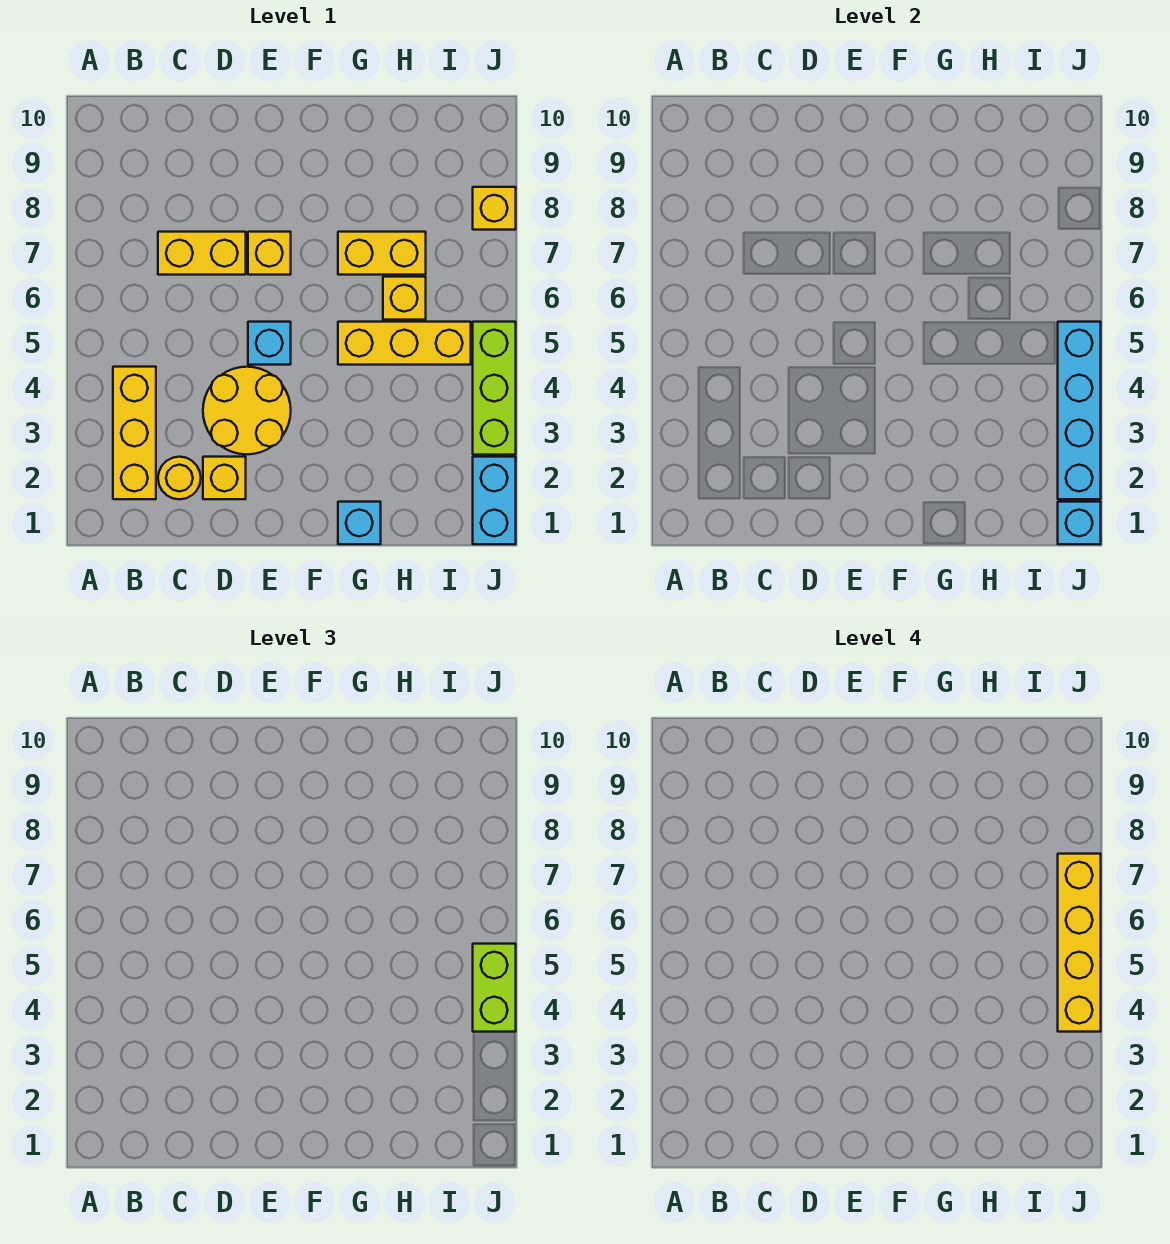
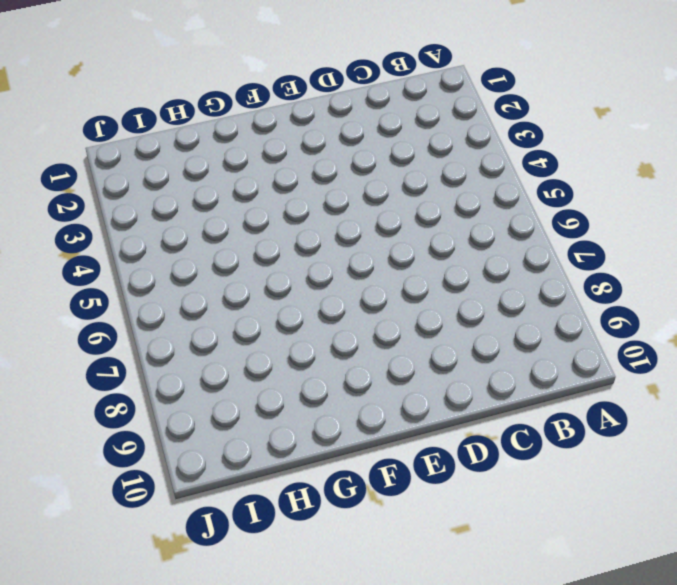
none -> yellow brick B2:B4 level 1
none -> yellow round brick C2 level 1
none -> yellow brick C7:D7 level 1

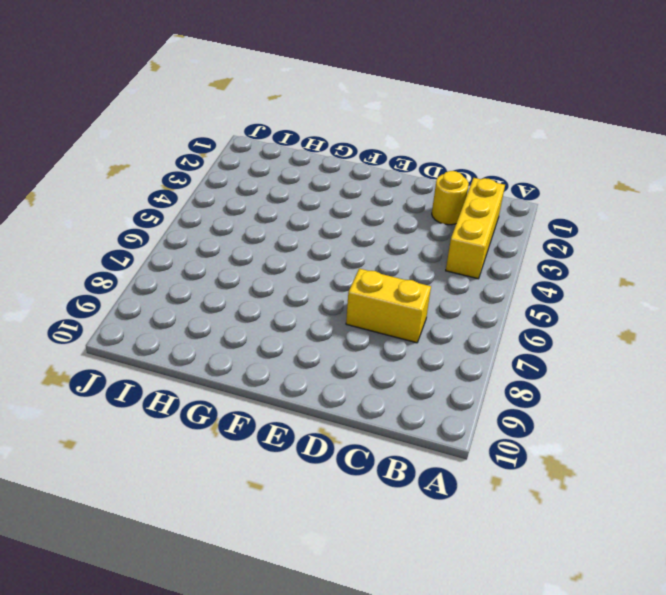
none -> yellow brick D2 level 1
none -> yellow round brick D3:E4 level 1
none -> cyan brick E5 level 1

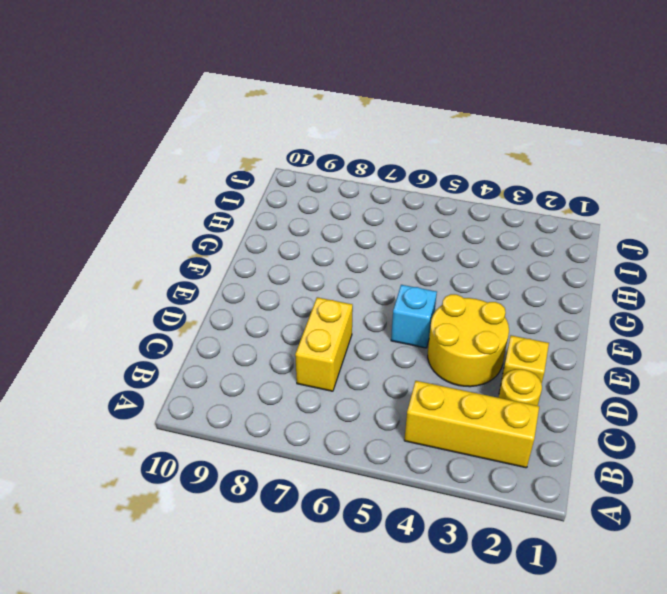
none -> yellow brick E7 level 1
none -> cyan brick G1 level 1
none -> yellow brick G5:I5 level 1

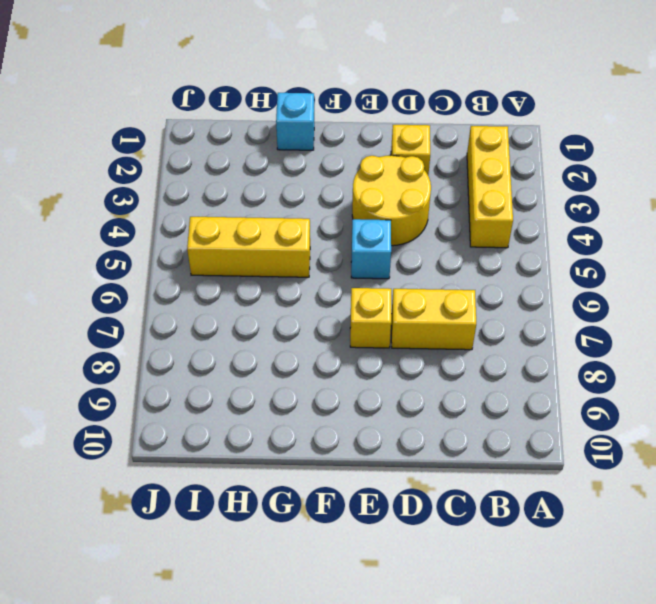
none -> yellow round brick C2 level 1
none -> yellow brick G7:H7 level 1
none -> yellow brick H6 level 1

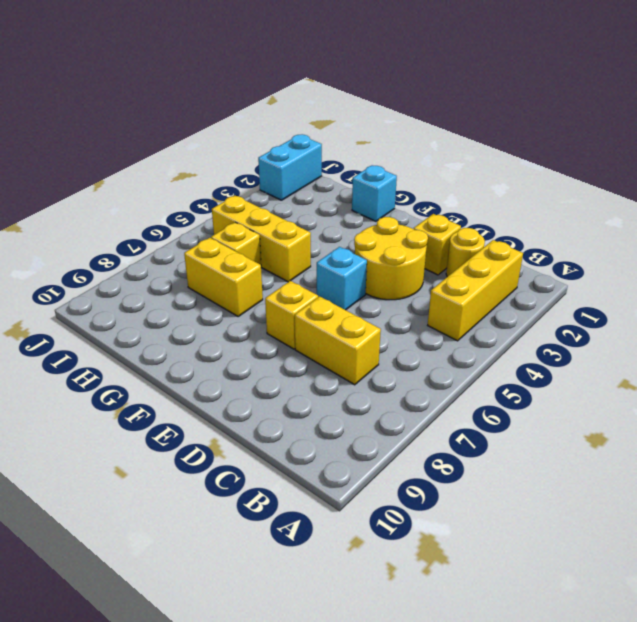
none -> lime brick J3:J5 level 1
none -> yellow brick J8 level 1
none -> cyan brick J1 level 2

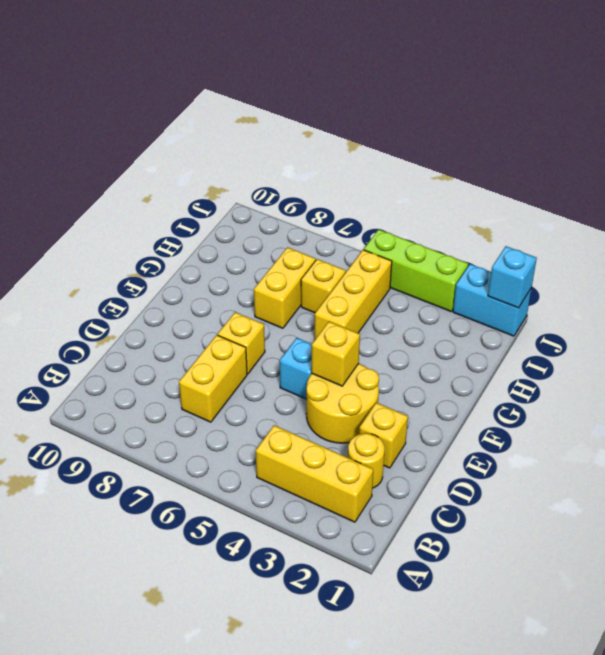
yellow brick E4 level 2 -> yellow brick J8 level 1
none -> cyan brick G1 level 1
none -> cyan brick J2:J5 level 2
none -> lime brick J4:J5 level 3

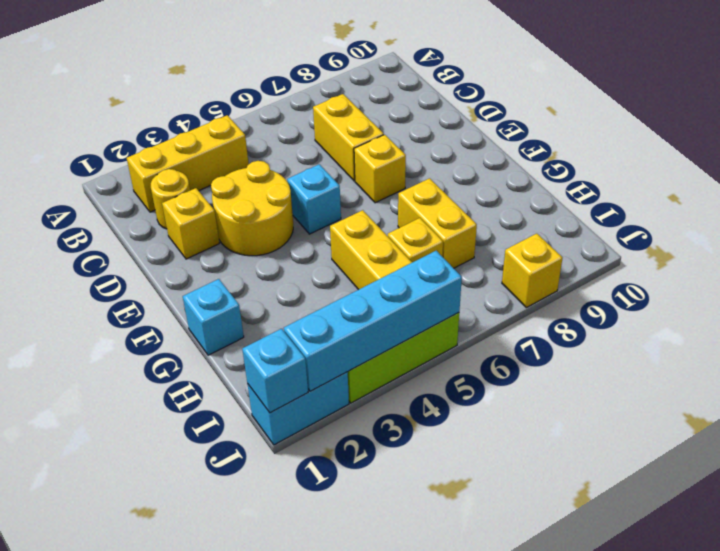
none -> lime brick J4:J5 level 3
none -> yellow brick J4:J7 level 4

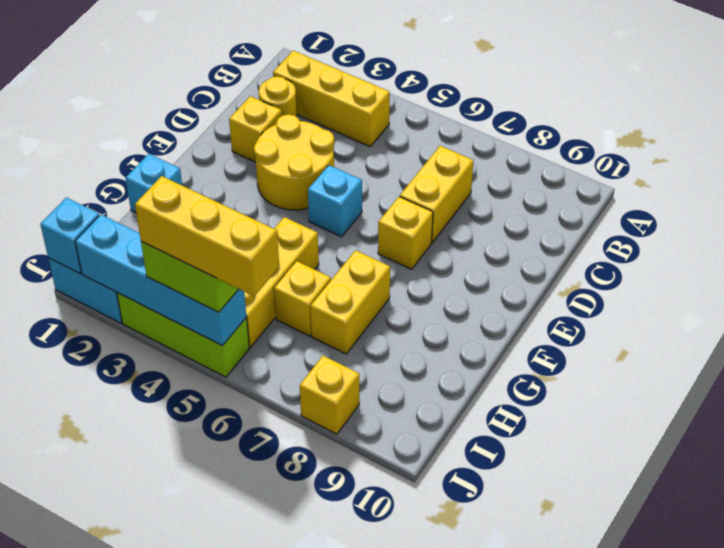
yellow brick J4:J6 level 4 -> yellow brick J4:J7 level 4

